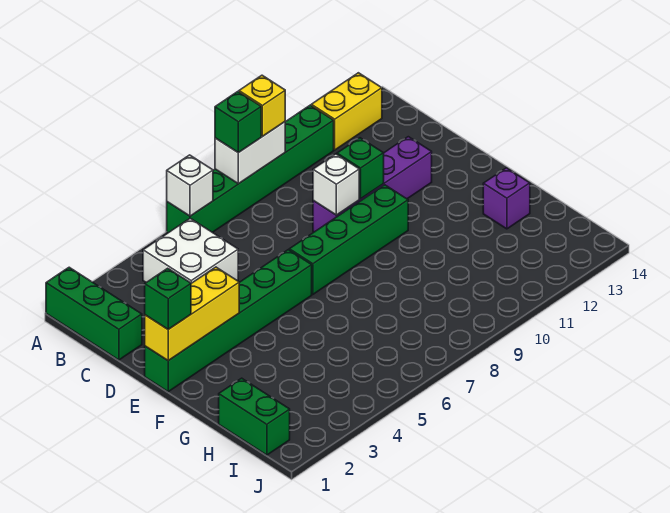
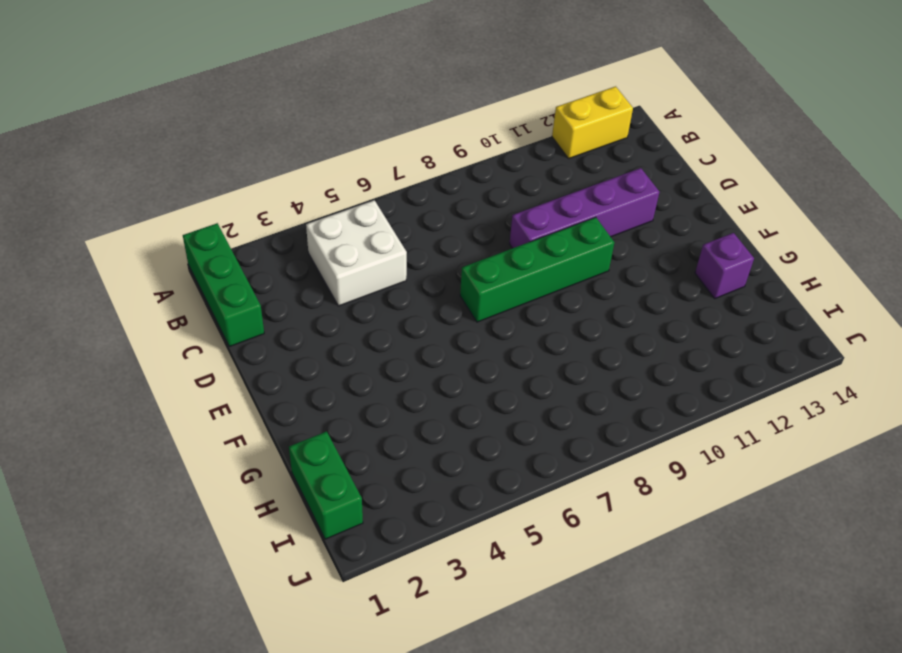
none -> green brick A6:A11 level 1
none -> green brick E1:E6 level 1
none -> white brick A6 level 2

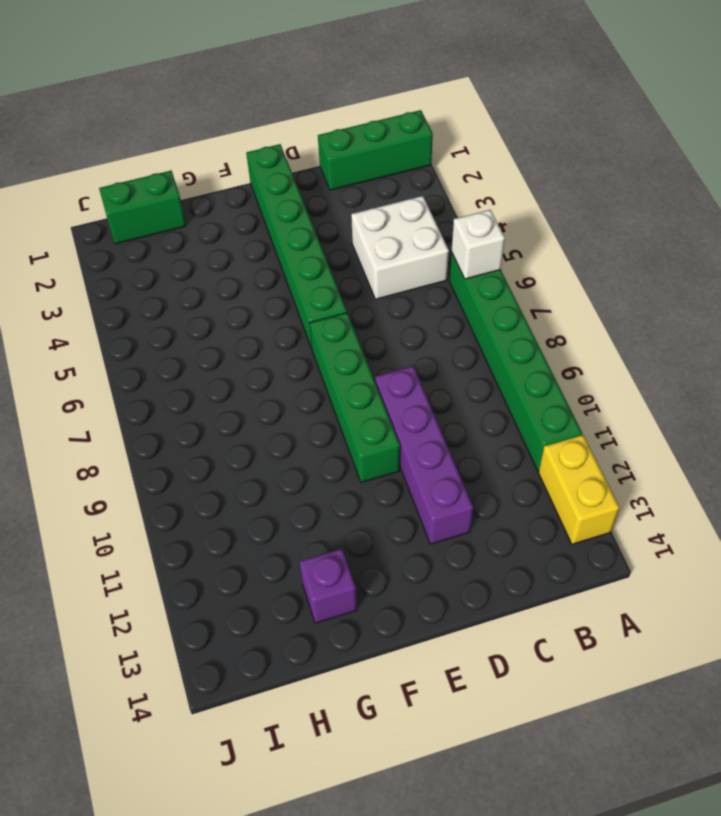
none -> white brick A8:A9 level 2
none -> white brick D9 level 2
none -> green brick D10 level 2

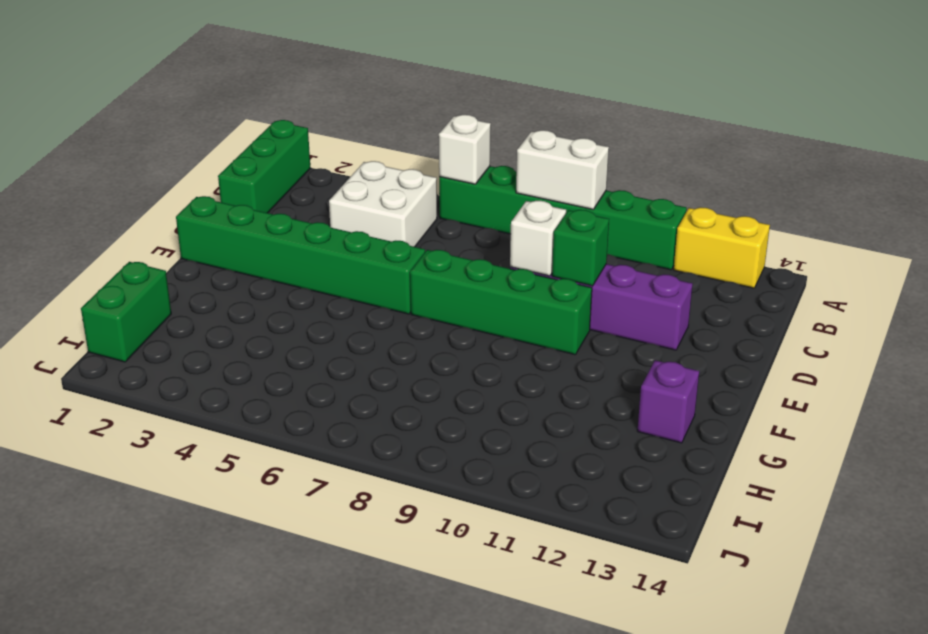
none -> yellow brick E1:E3 level 2
none -> green brick A8 level 3
none -> yellow brick A9 level 3

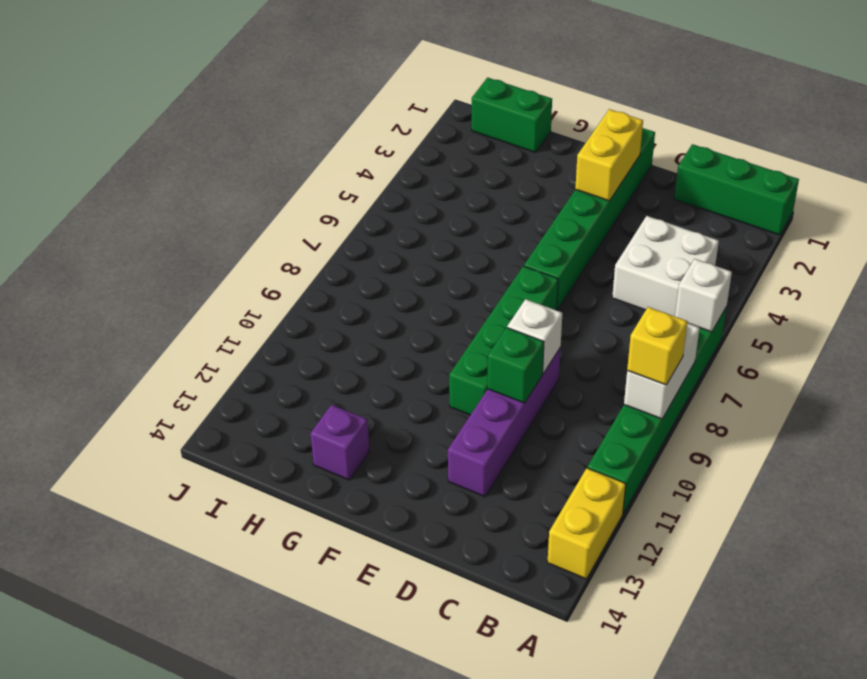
yellow brick E2:E3 level 2 -> yellow brick E1:E3 level 2
none -> green brick A8 level 3
none -> green brick E1 level 3

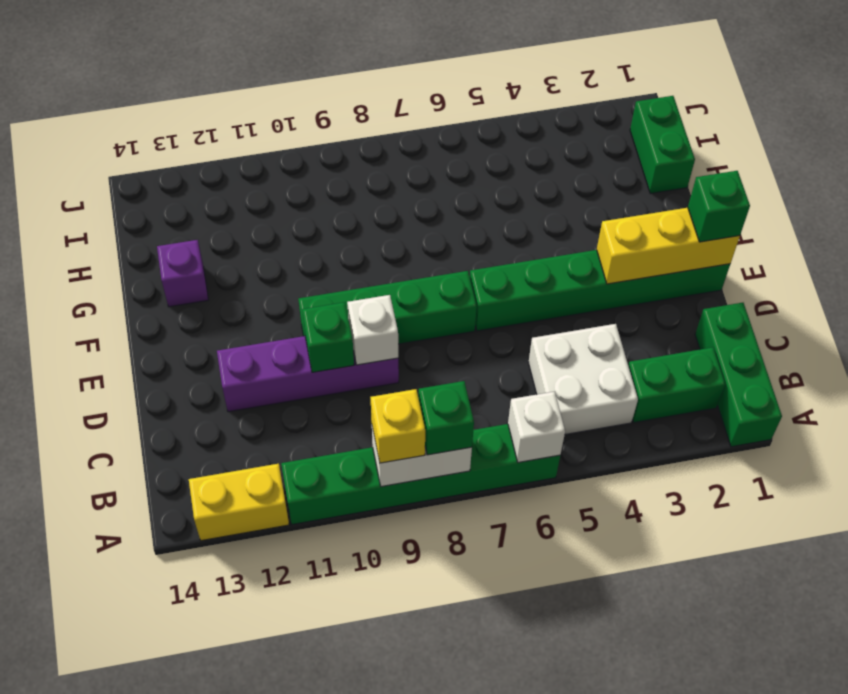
green brick B2:B3 level 1 -> none

